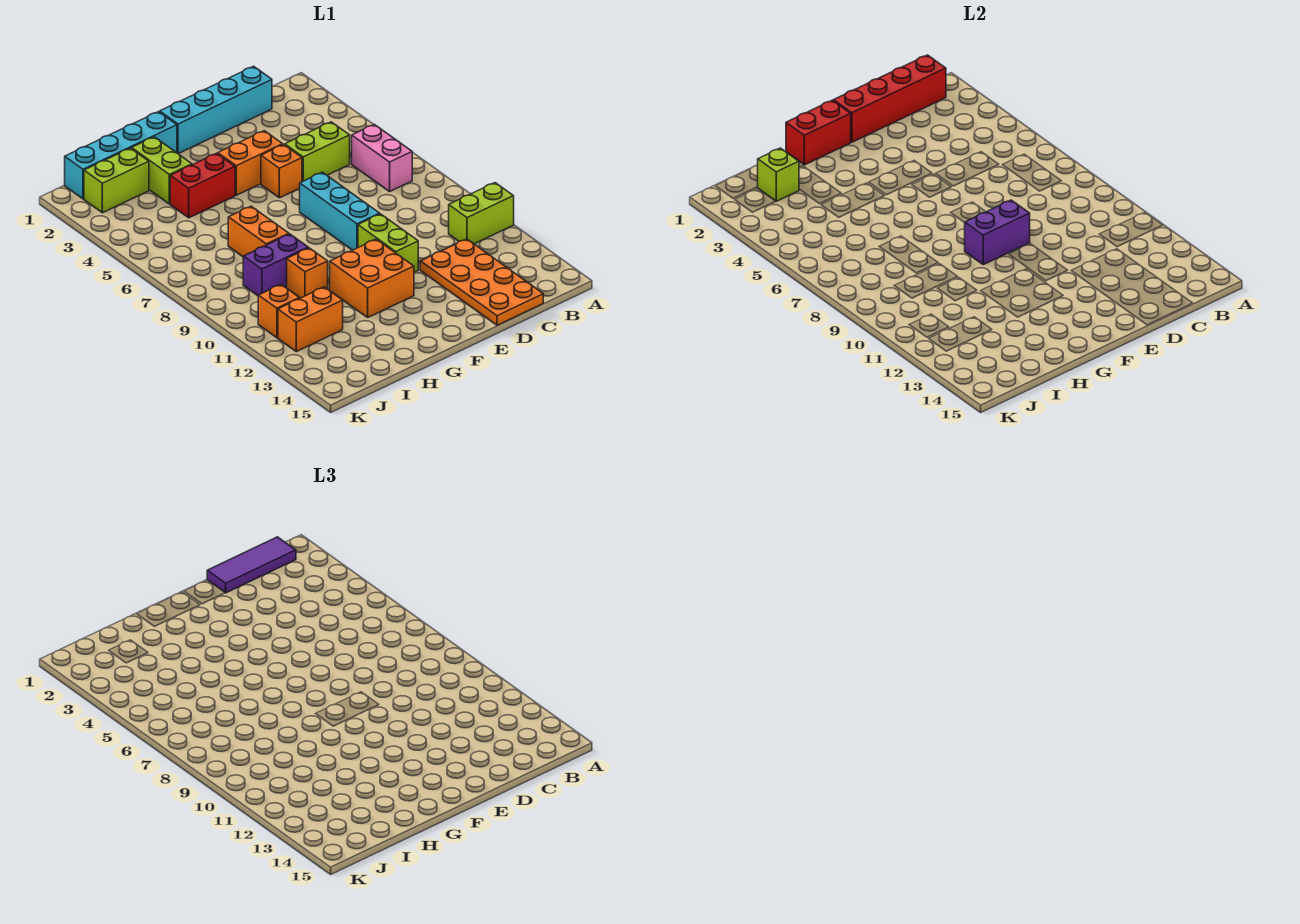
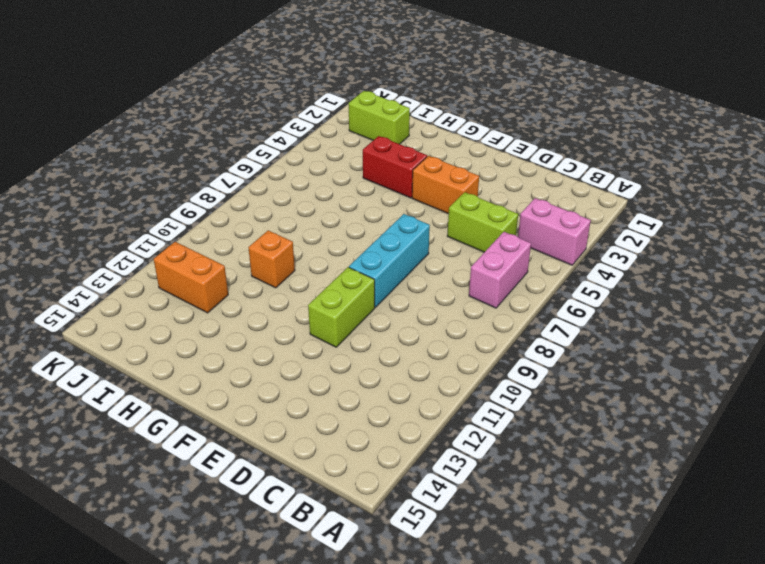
pink brick A4:B4 level 1 -> none
none -> lime brick A11:B11 level 1
none -> cyan brick C1:F1 level 1
none -> orange plate C12:D15 level 1

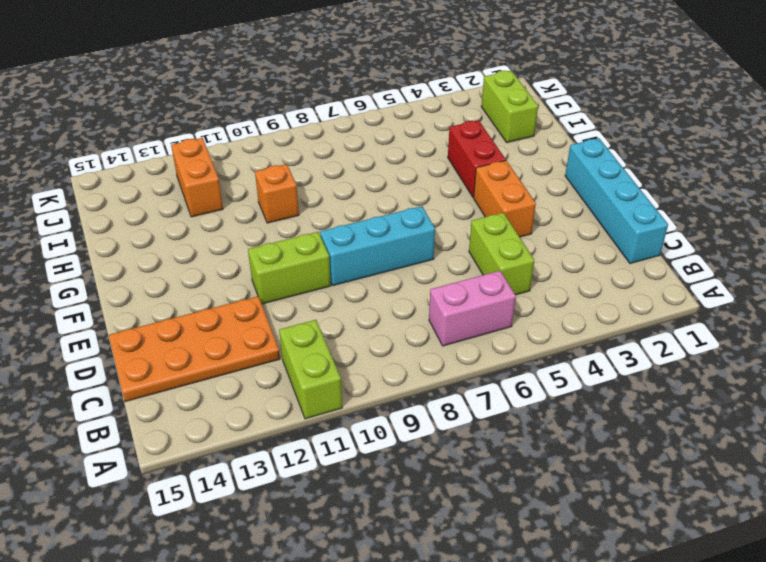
none -> orange brick E5 level 1
none -> orange brick F11:G12 level 1
none -> cyan brick G1:J1 level 1

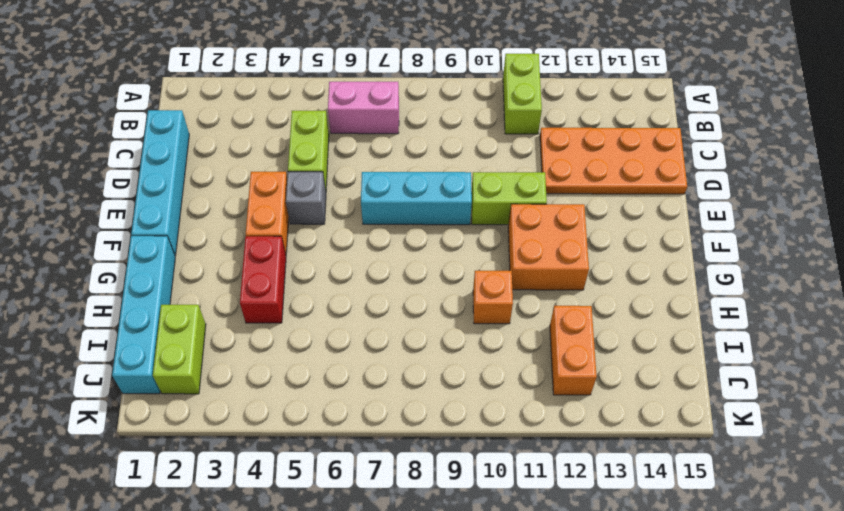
grey brick E5 level 1 -> orange brick E5 level 1
none -> lime brick H2:H3 level 1
none -> orange brick H7:H8 level 1
none -> purple brick H9:I9 level 1

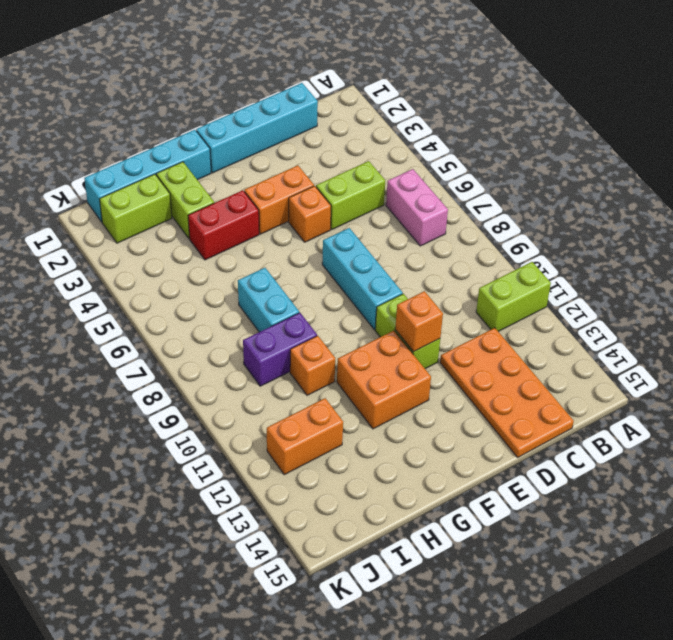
orange brick E11 level 2 -> orange brick J11 level 1
cyan brick H7:H8 level 1 -> orange brick H7:H8 level 1
none -> red brick B1:E1 level 2
none -> purple brick E9:F9 level 2
none -> red brick F1:G1 level 2

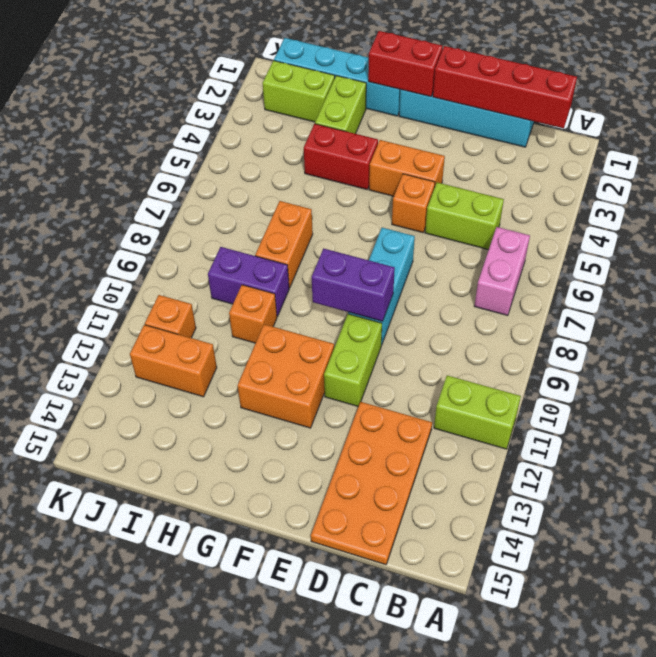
none -> lime brick I2 level 2
none -> purple tile B1:D1 level 3

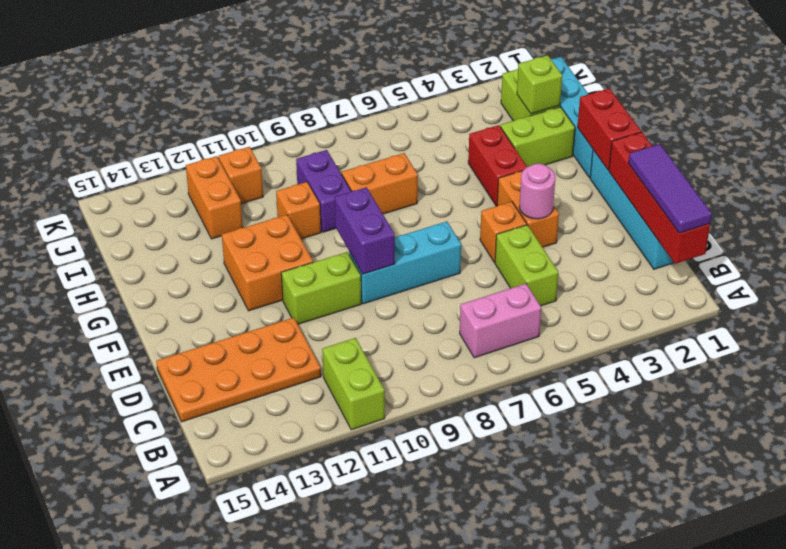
pink round brick E4 level 2 -> none

